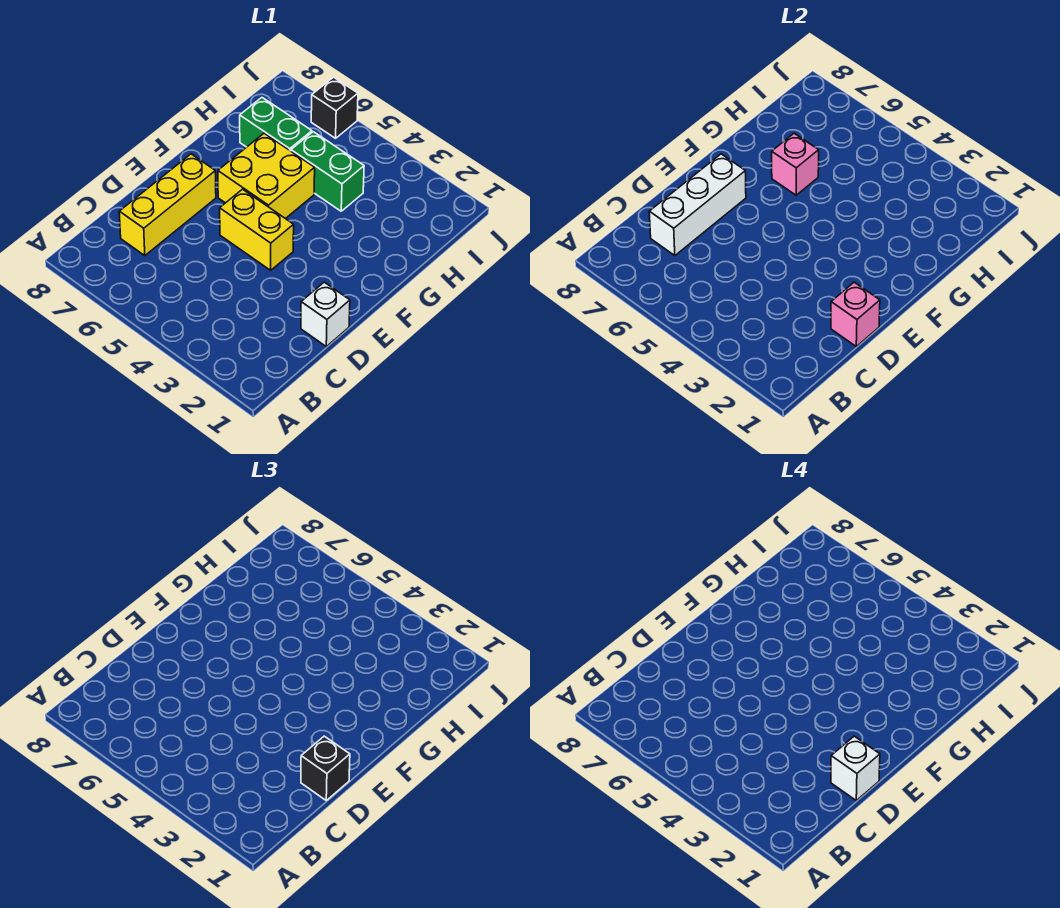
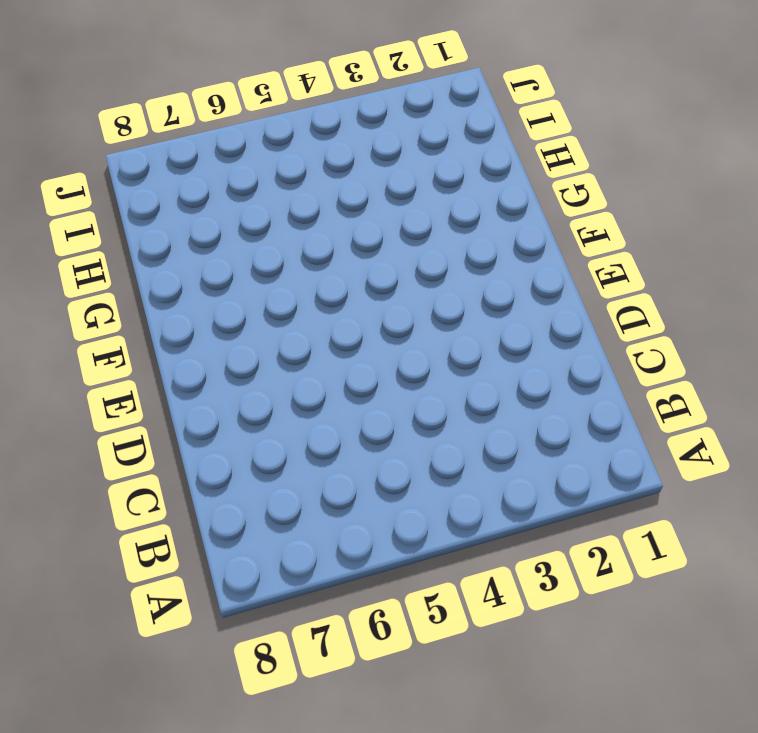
none -> yellow brick C7:E7 level 1
none -> white brick D1 level 1
none -> yellow brick E4:E5 level 1

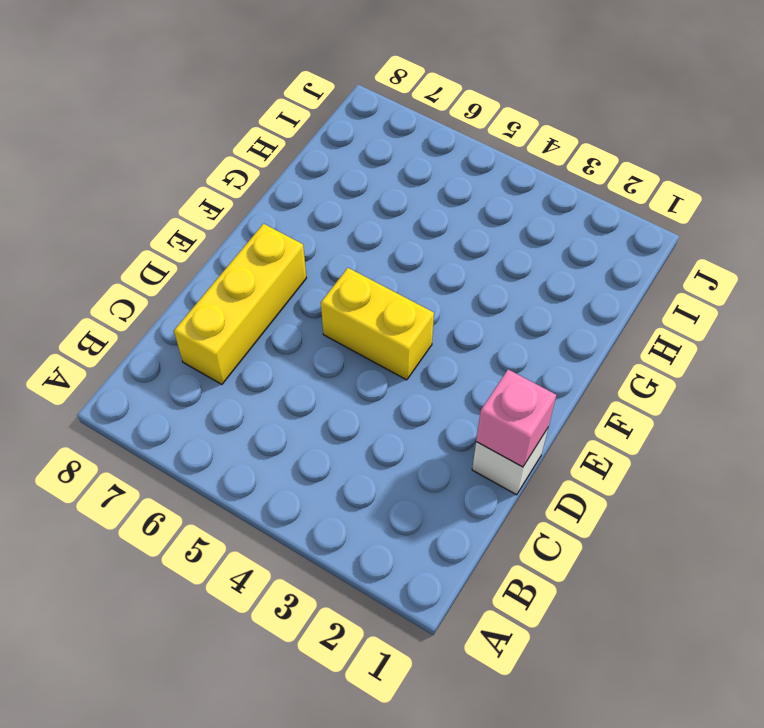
none -> yellow brick F5:G6 level 1
none -> green brick H4:H5 level 1
none -> green brick H6:H7 level 1

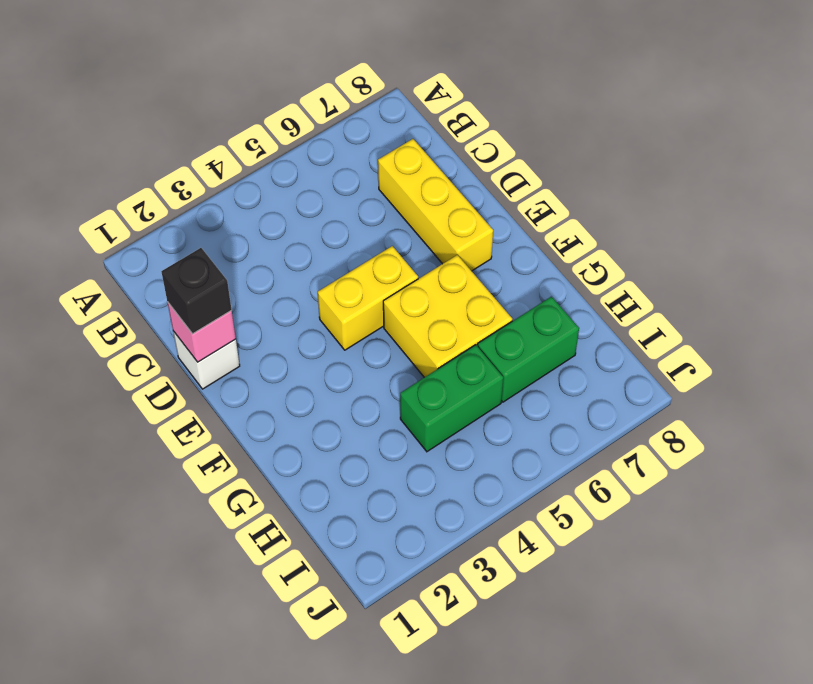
none -> black brick J6 level 1
none -> white brick C7:E7 level 2
none -> pink brick G6 level 2

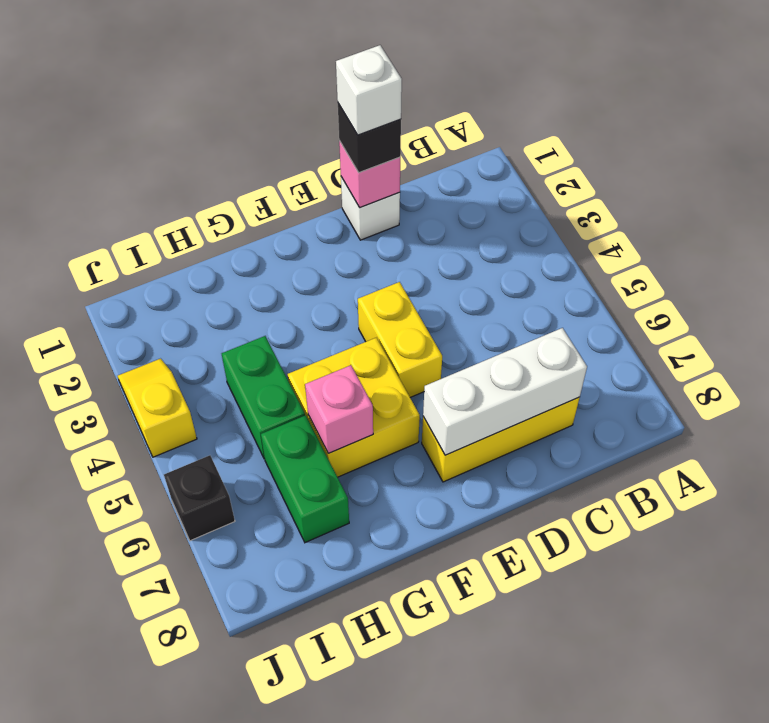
yellow slope J3:J4 level 1 top 4 -> none

